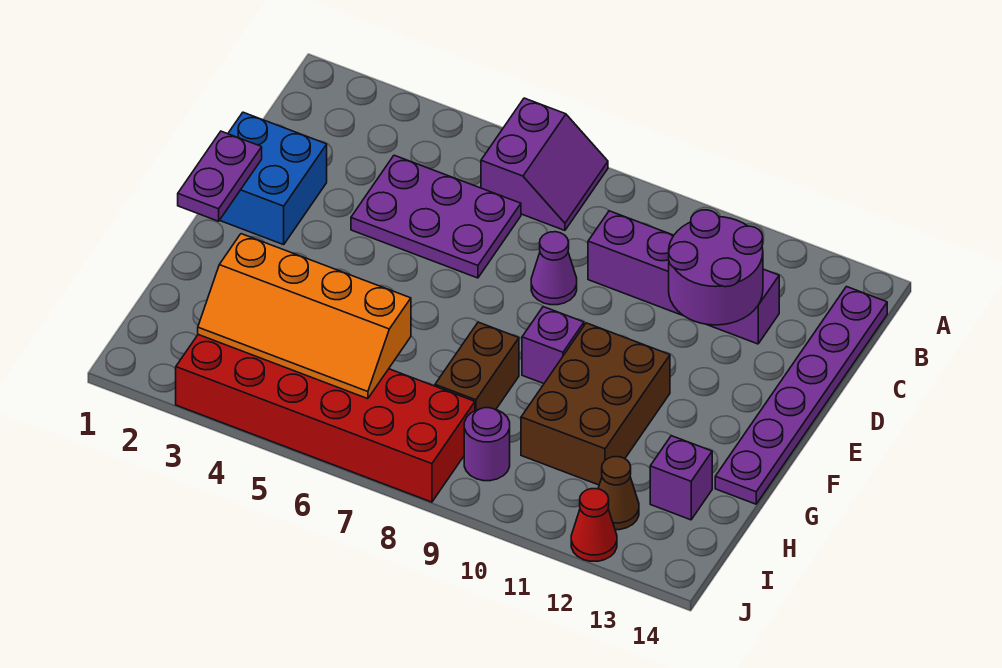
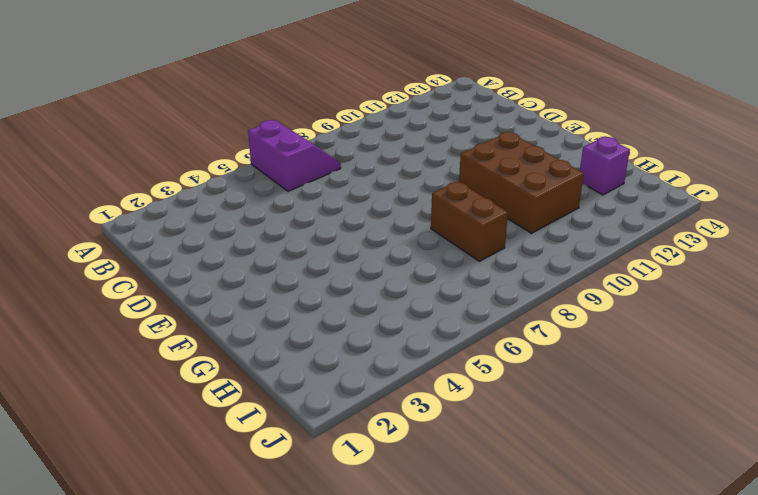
none -> purple plate B14:G14 level 1
none -> purple plate C4:D6 level 1
none -> purple brick C9:C12 level 1

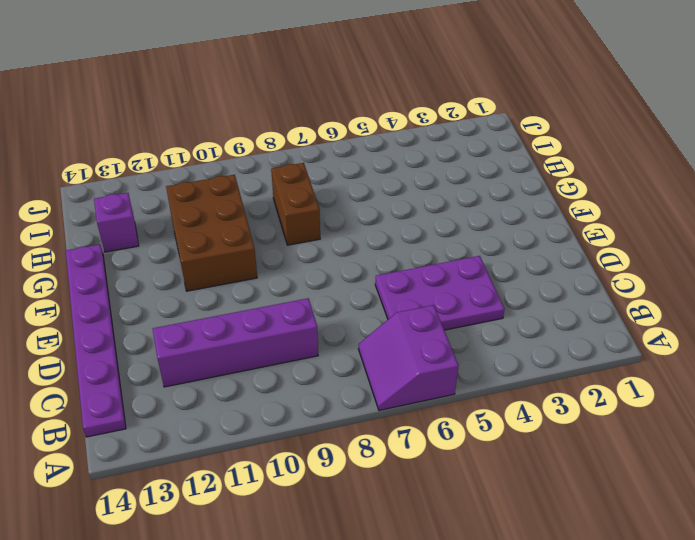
none -> blue brick D1:E2 level 1
none -> purple cone D8 level 1
none -> purple brick F9 level 1

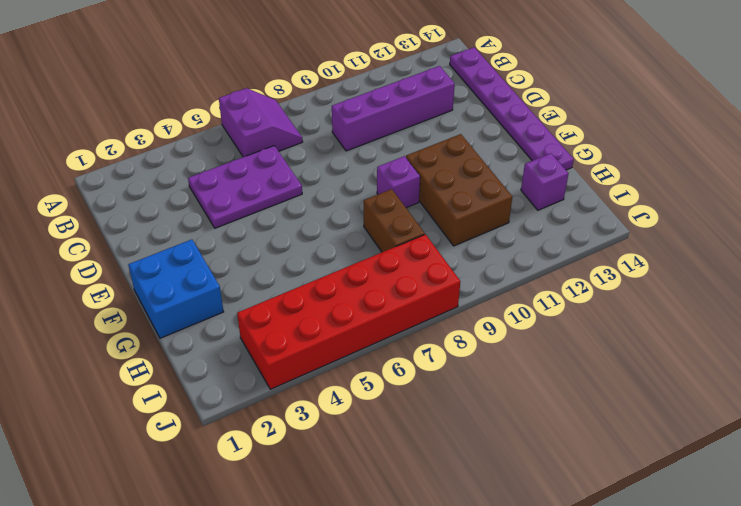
blue brick F1:G2 level 1 -> blue brick D1:E2 level 1
none -> purple cone D8 level 1
none -> purple round brick I9 level 1
none -> brown cone I12 level 1

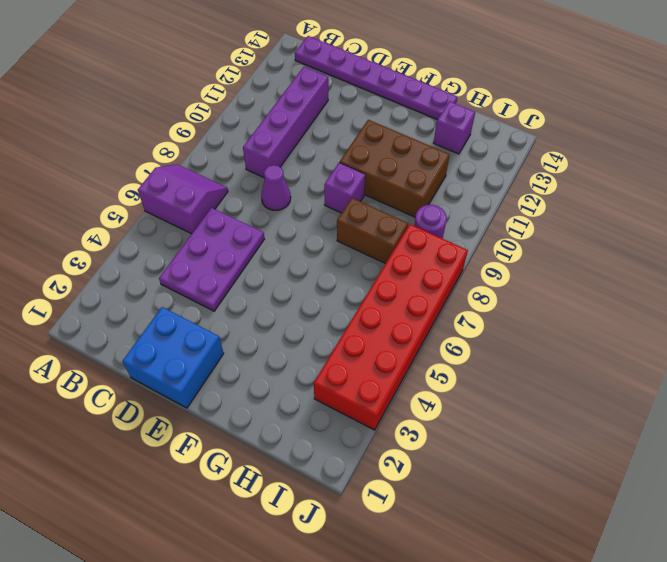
none -> brown cone I12 level 1
none -> red cone J12 level 1
none -> purple round brick C11:D12 level 2

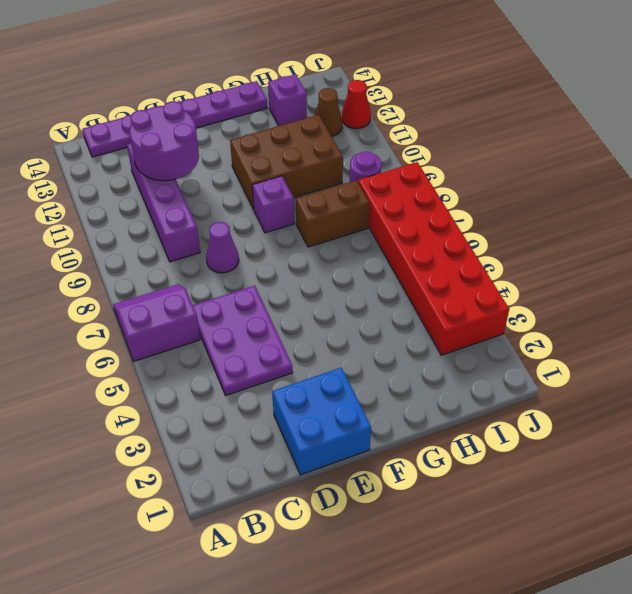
none -> purple plate E1:F1 level 2
none -> orange slope H3:I6 level 2 top H

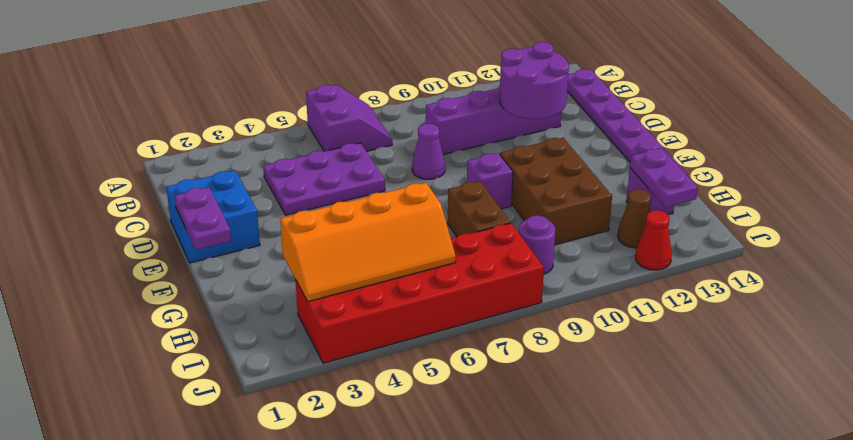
purple plate H13:I13 level 2 -> none

